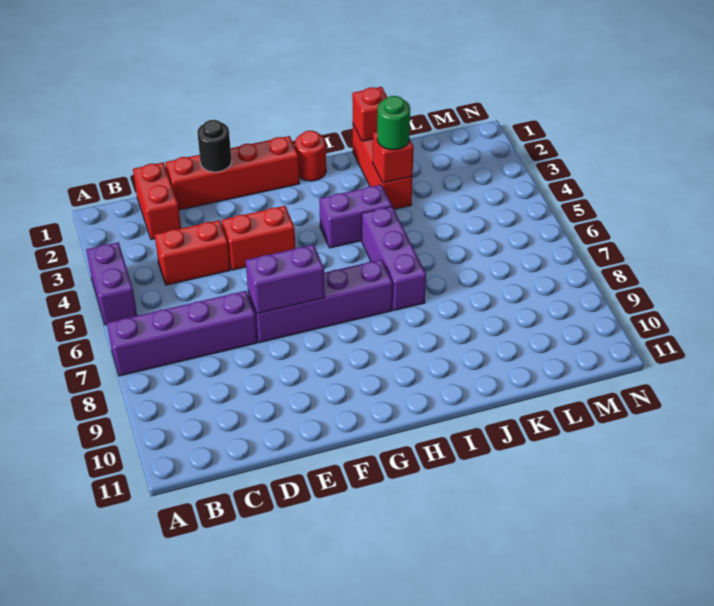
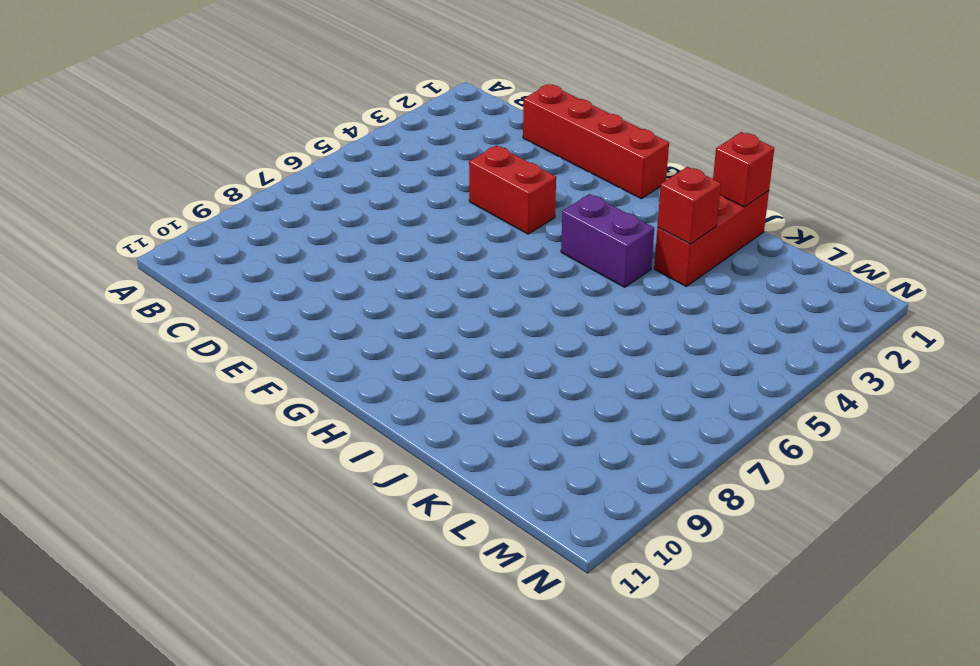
none -> purple brick A4:A5 level 1
none -> purple brick A7:D7 level 1
none -> red brick C1:C2 level 1

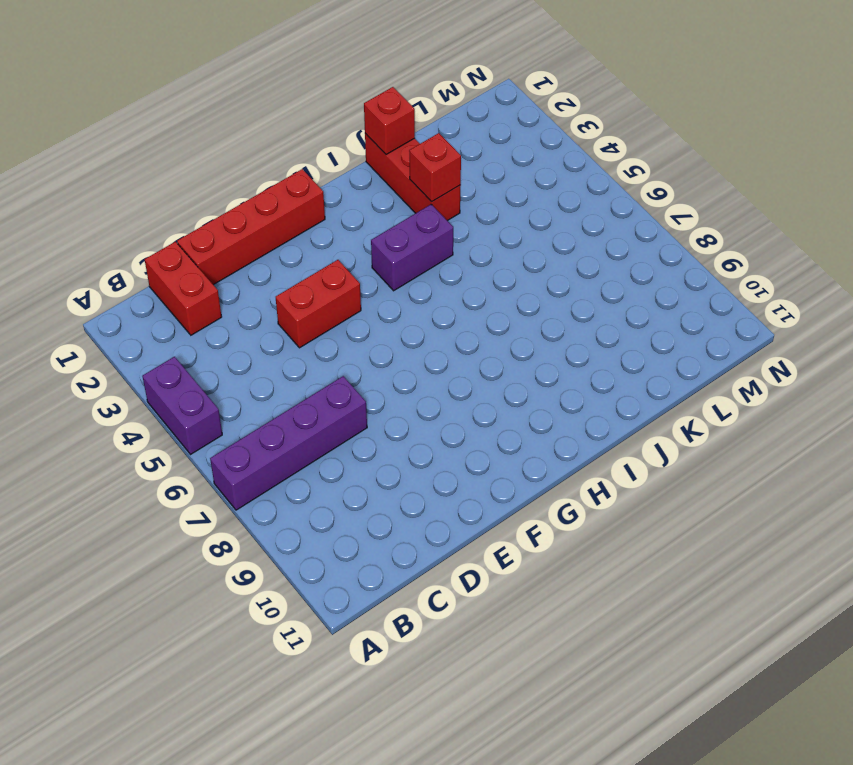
none -> red brick C4:D4 level 1
none -> purple brick E7:H7 level 1
none -> red round brick H1 level 1

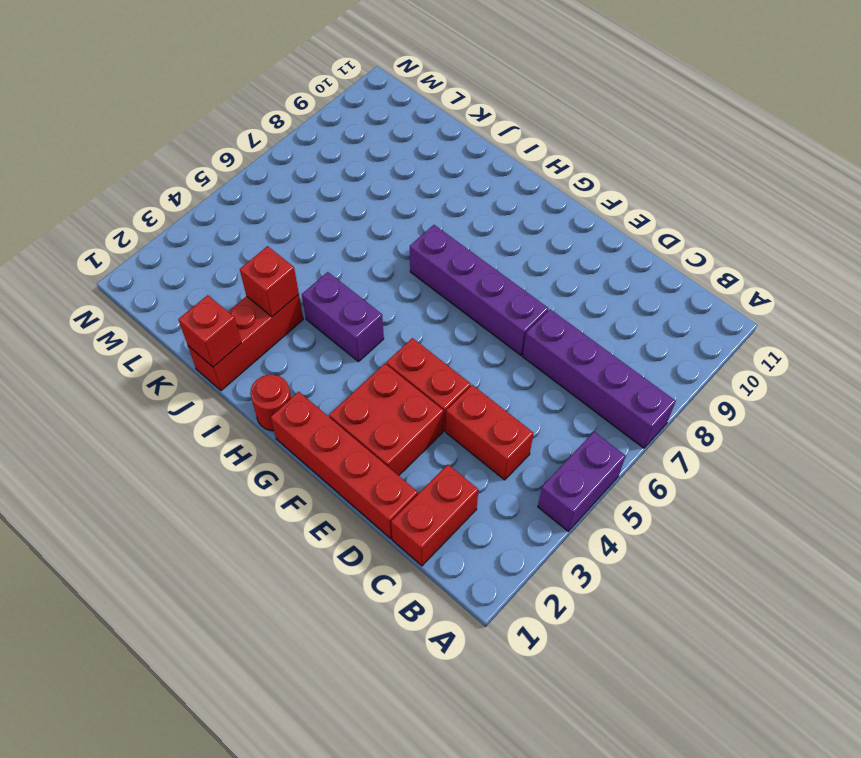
red brick E2:F3 level 1 -> none
none -> purple brick I5:I7 level 1
none -> black round brick E1 level 2
none -> purple brick E7:F7 level 2

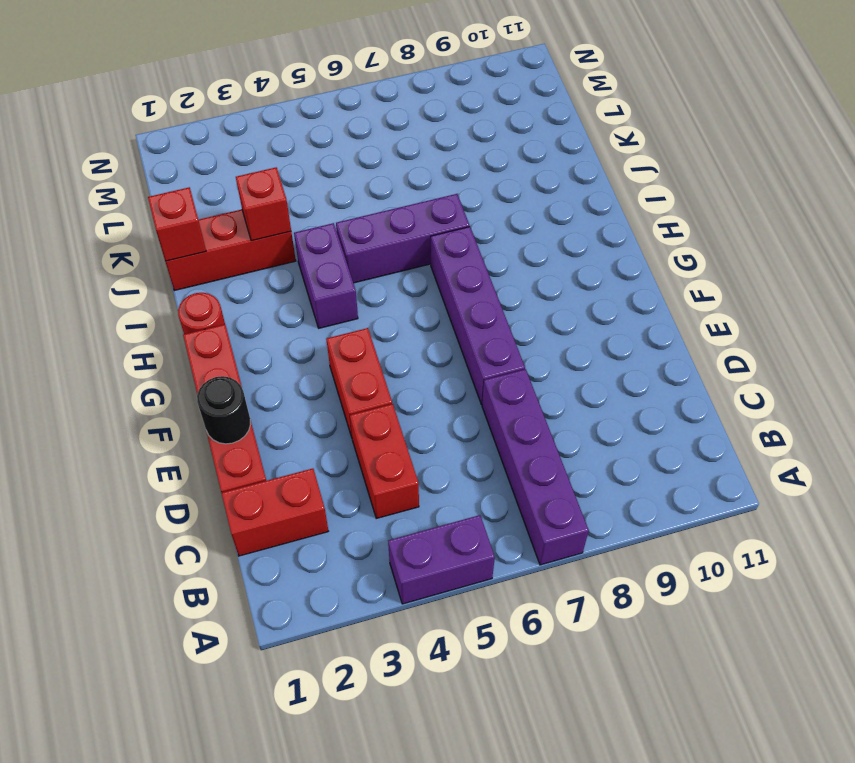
none -> purple brick E7:F7 level 2
none -> green round brick J3 level 3

